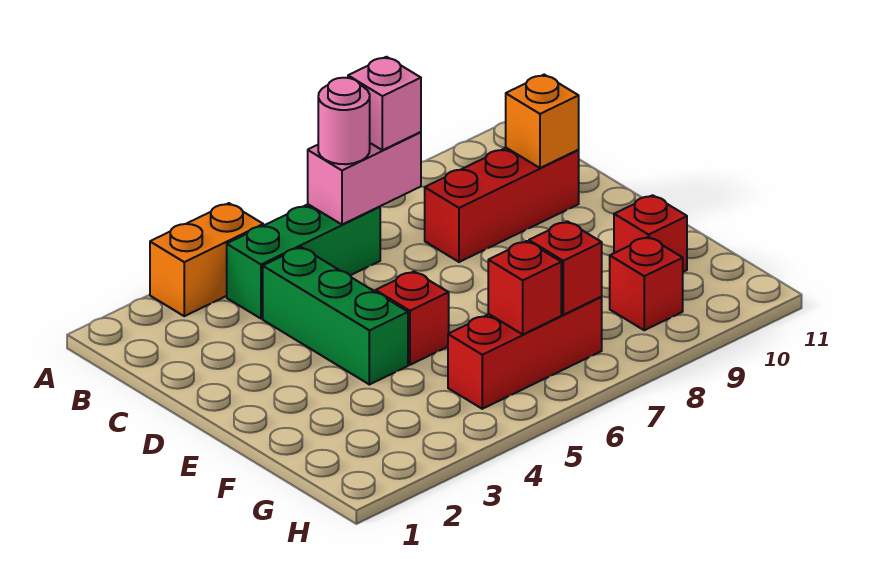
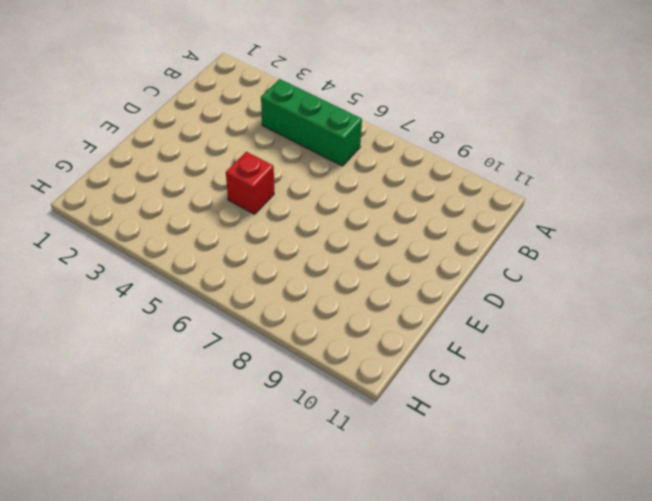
none -> orange brick A3:A4 level 1
none -> green brick C4:E4 level 1
none -> red brick C8:C10 level 1

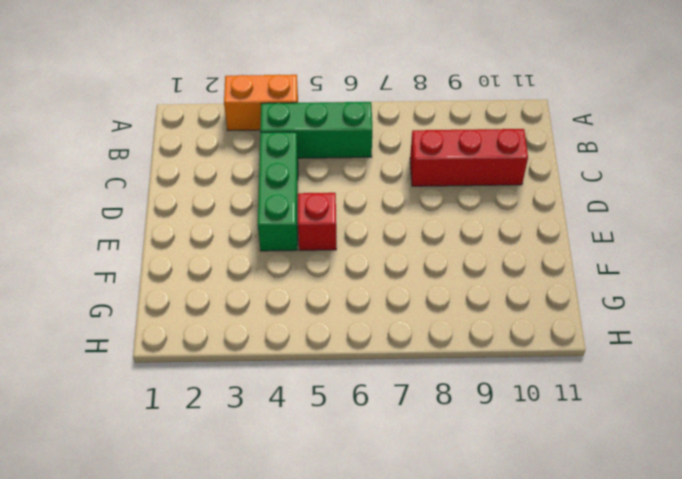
none -> red brick F10 level 1
none -> red brick G5:G7 level 1
none -> red brick G9 level 1

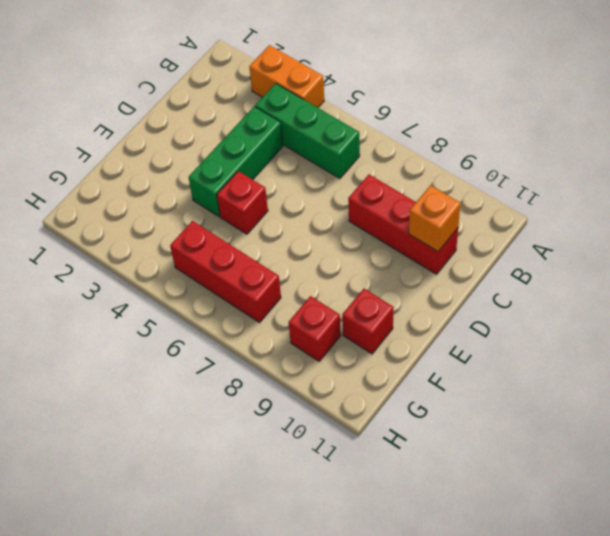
none -> pink brick B6:B7 level 2
none -> red brick G6 level 2
none -> red brick G7 level 2

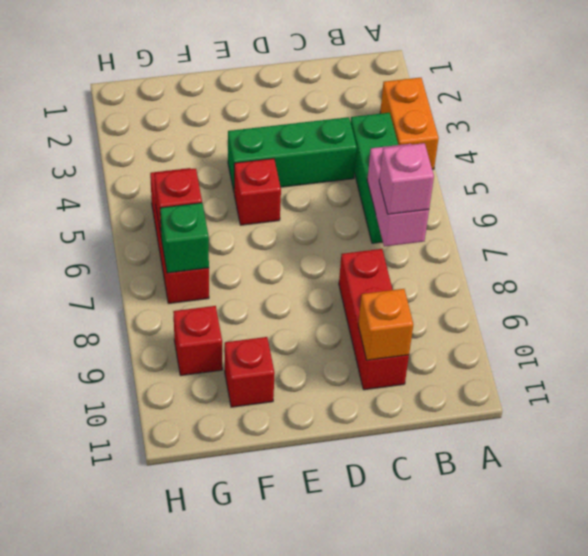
green brick G7 level 2 -> red brick G7 level 2
none -> pink round brick B6 level 3

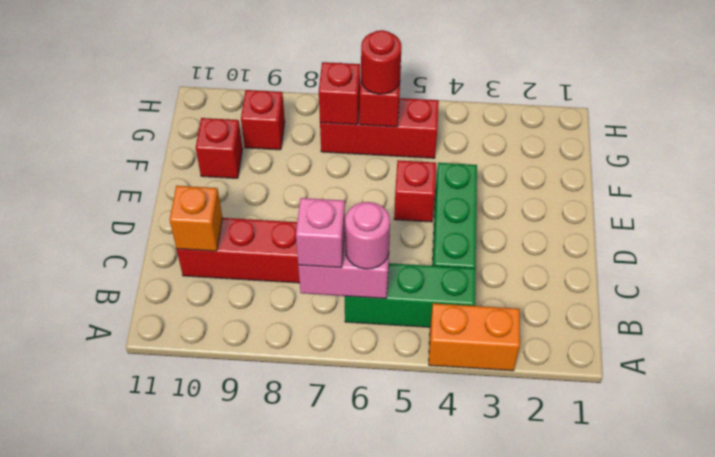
red round brick G6 level 3 -> none

